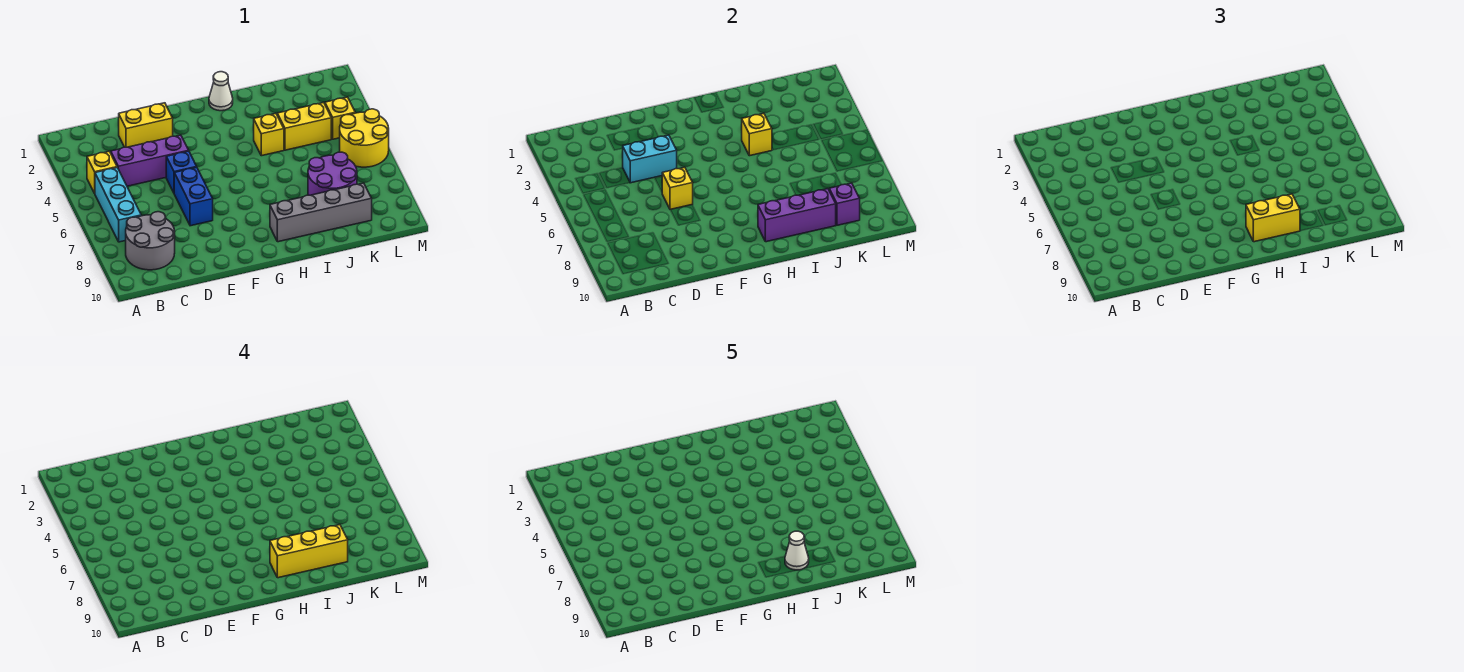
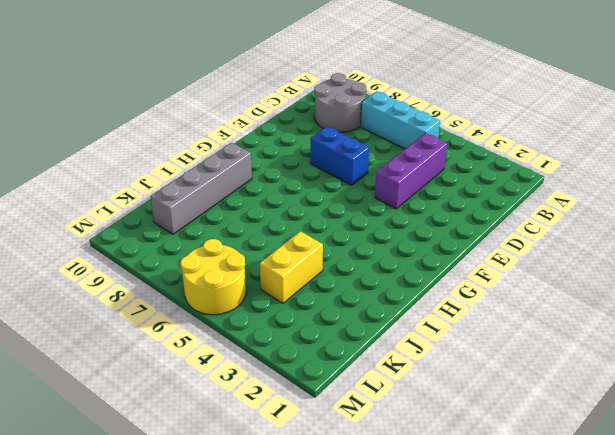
none -> yellow brick B4 level 1
none -> yellow brick D2:E2 level 1
none -> blue brick E5 level 1

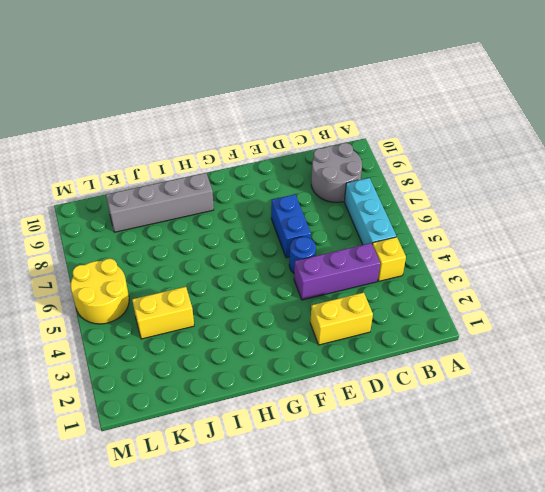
blue round brick E5 level 1 -> blue brick E5 level 1
none -> white cone H1 level 1
none -> yellow brick I4 level 1
none -> purple round brick J7:K8 level 1

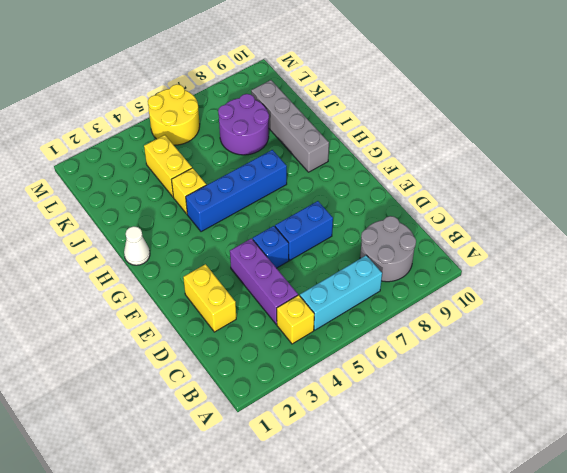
blue brick H4:H7 level 1 -> none
none -> yellow brick L4 level 1
none -> cyan brick D4:E4 level 2
none -> yellow brick E6 level 2

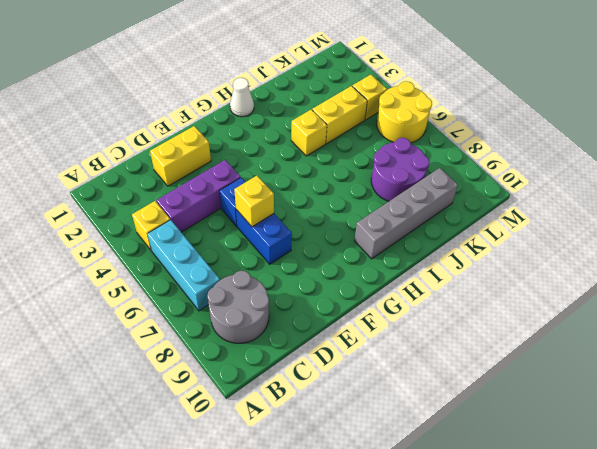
none -> cyan brick D4:E4 level 2
none -> purple brick H9:J9 level 2
none -> yellow brick I4 level 2

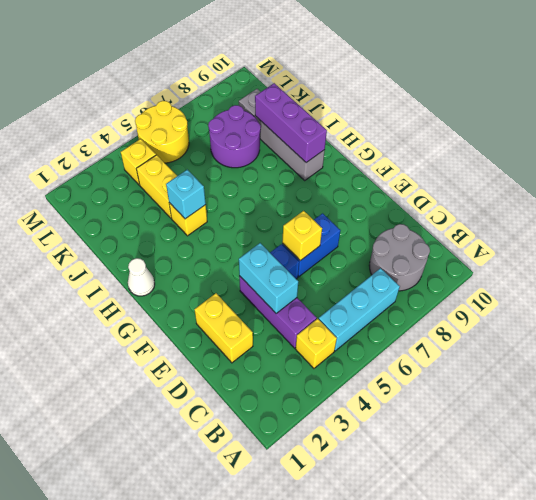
cyan brick I4 level 2 -> yellow brick I4 level 2
none -> purple brick K9 level 2
none -> yellow brick H9:I9 level 3
none -> yellow brick H9:J9 level 4

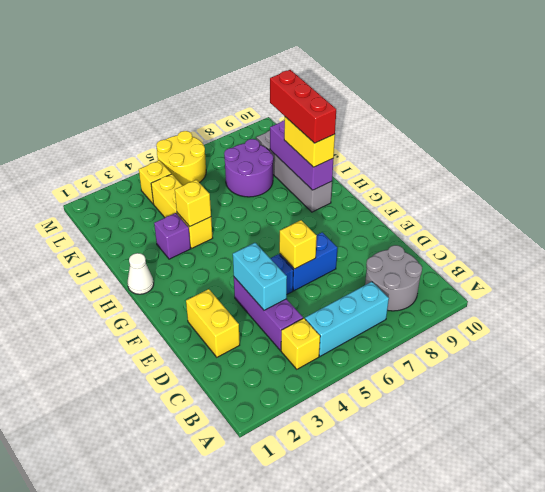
red brick H9:J9 level 4 -> yellow brick H9:J9 level 4
purple brick I3 level 1 -> purple brick K9 level 2
none -> white cone I9 level 5

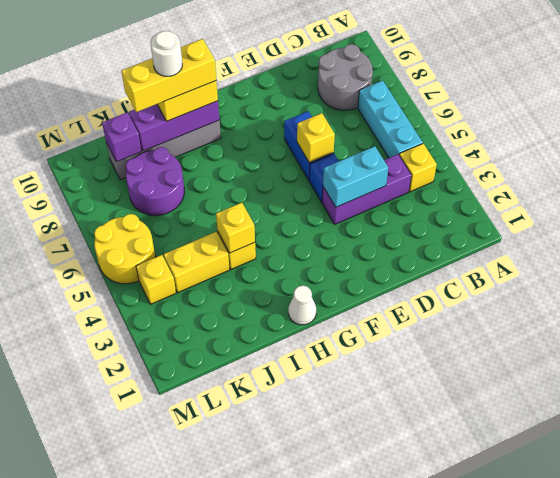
white round brick I9 level 5 -> white cone I9 level 5
none -> yellow brick D2:E2 level 1

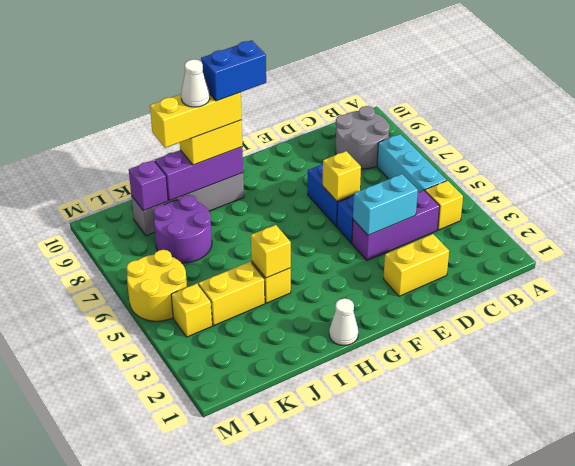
blue brick G9:H9 level 5 -> none

